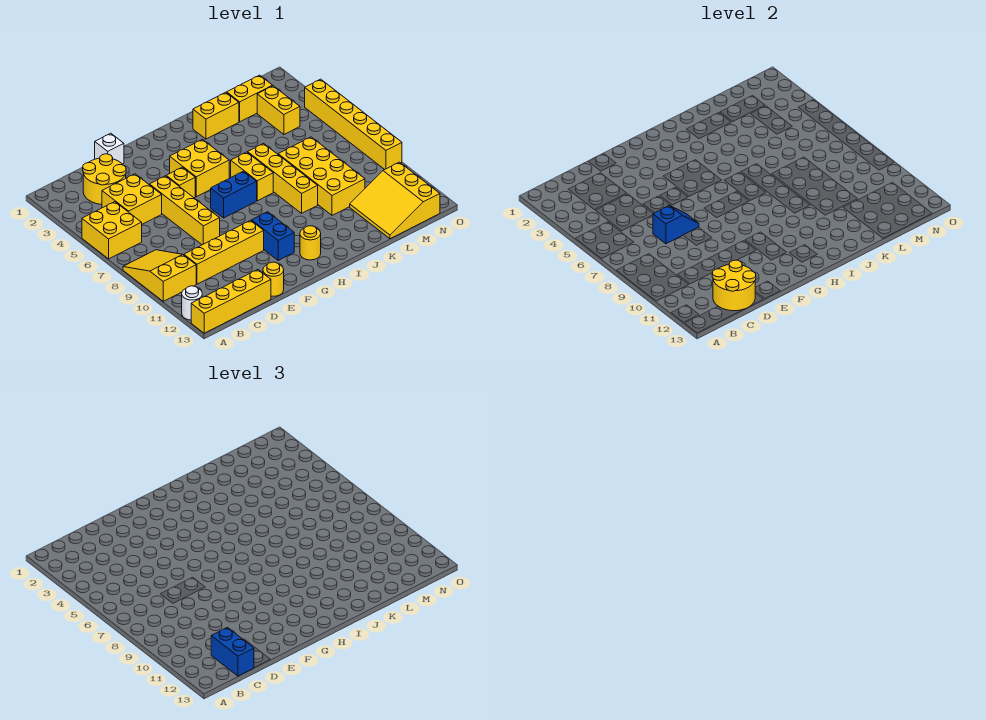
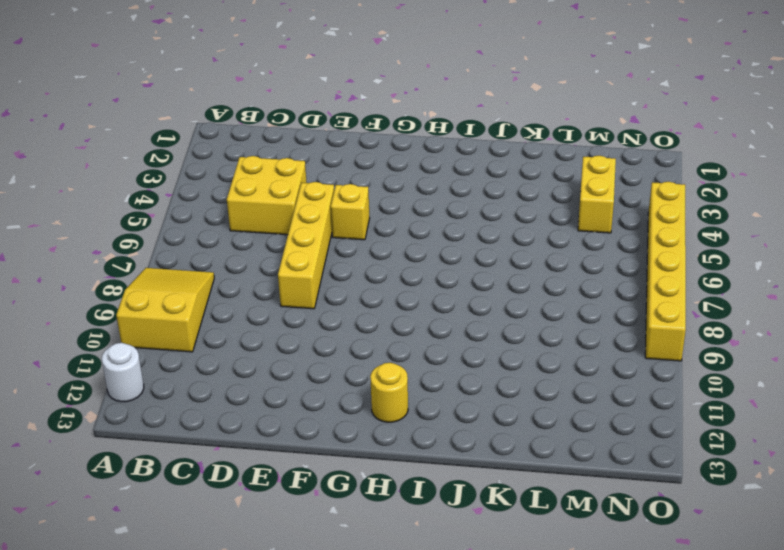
none -> yellow brick A5:B6 level 1
none -> yellow brick A13:D13 level 1
none -> yellow round brick C2:D3 level 1

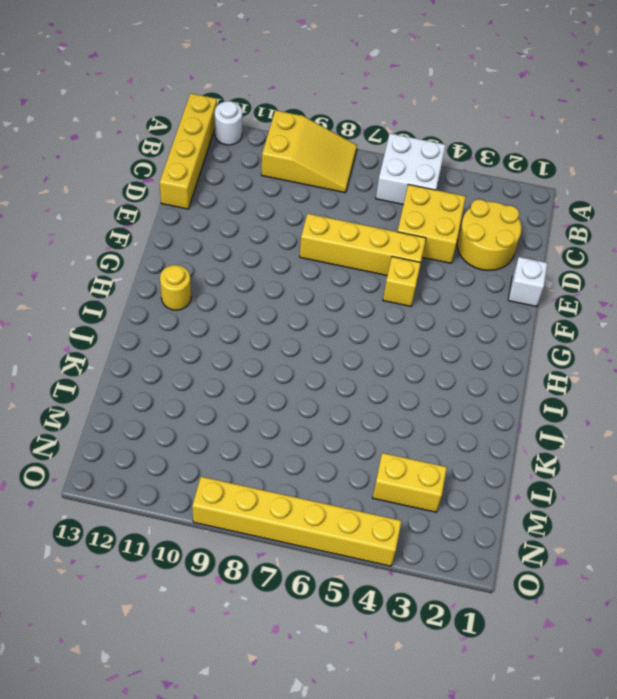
white brick A5:B6 level 1 -> yellow brick A5:B6 level 1
none -> yellow brick C10:F10 level 1
none -> yellow round brick E13 level 1
none -> yellow brick G4:H5 level 1

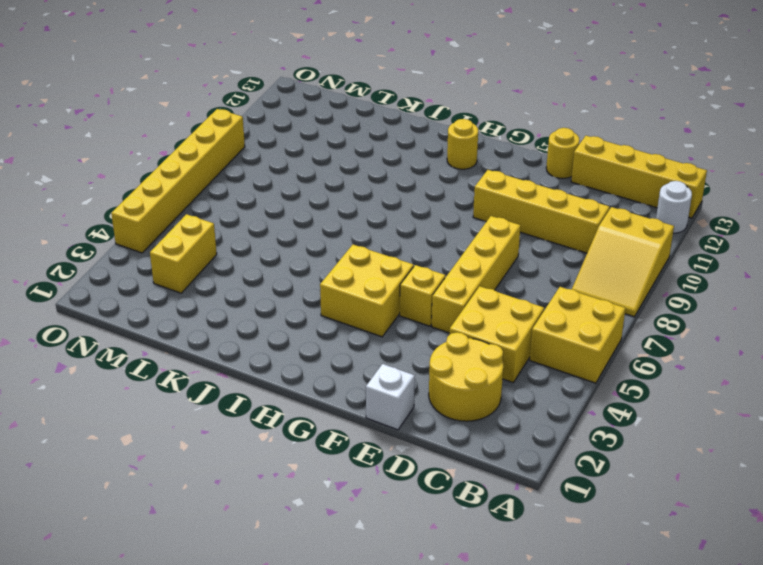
none -> blue brick G7:H7 level 1
none -> blue brick G10:G11 level 1
none -> yellow brick I6:I7 level 1

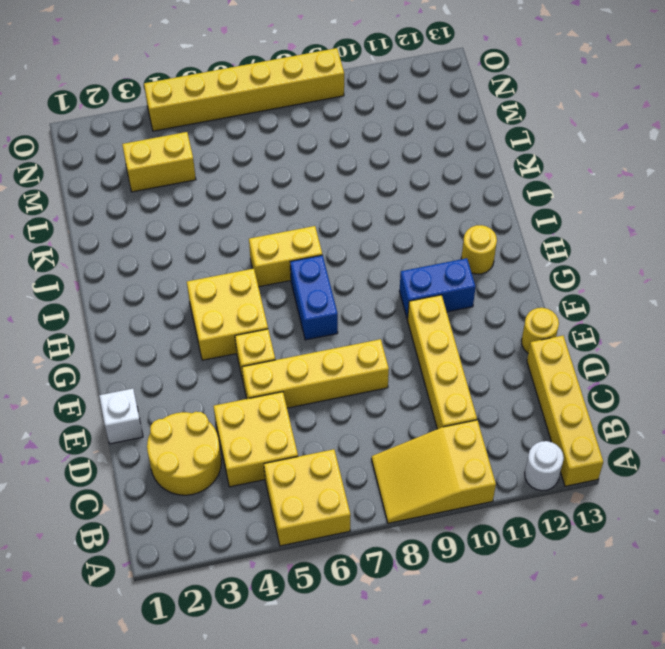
none -> yellow brick J2:K2 level 1
none -> yellow brick J6:J9 level 1
none -> yellow brick K7:L10 level 1

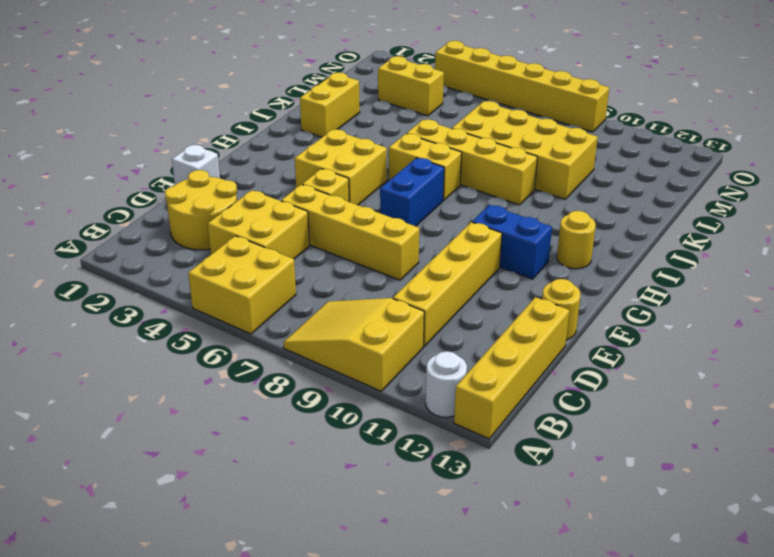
none -> yellow brick L2:M2 level 1
none -> yellow slope L11:N13 level 1 top N
none -> yellow round brick C12:D13 level 2

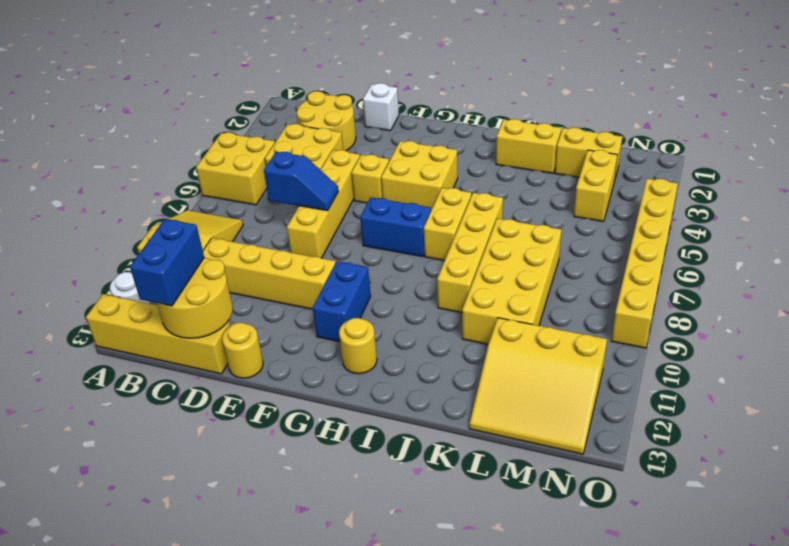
yellow slope L11:N13 level 1 top 11 -> yellow slope L11:N13 level 1 top N

